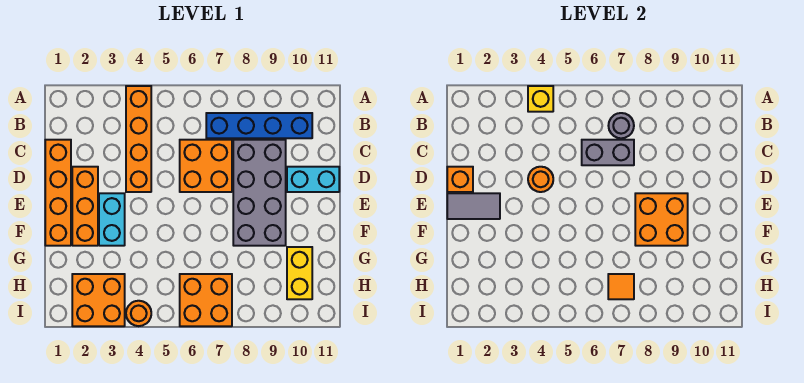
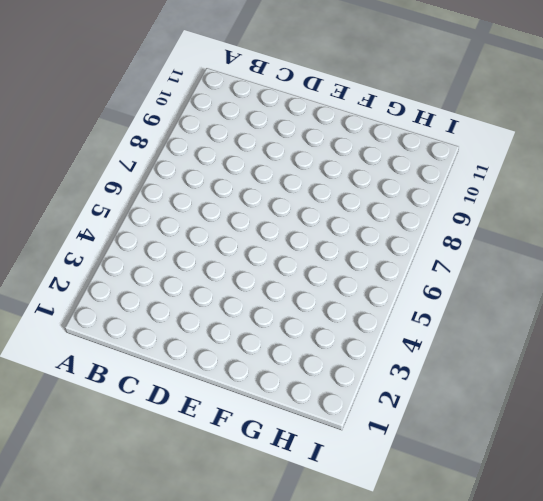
none -> orange brick A4:D4 level 1
none -> blue brick B7:B10 level 1
none -> orange brick C1:F1 level 1

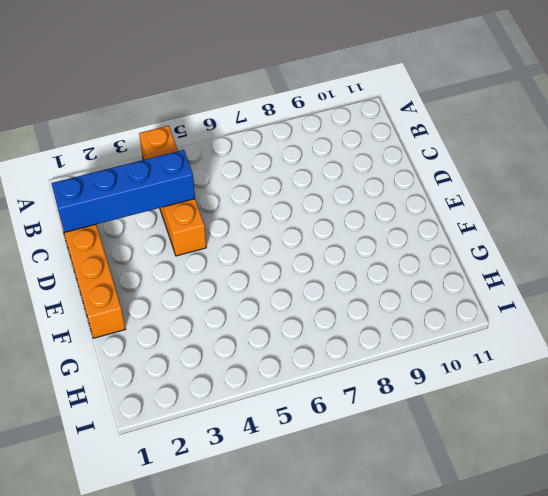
blue brick C1:C4 level 2 -> blue brick B7:B10 level 1
none -> orange brick C6:D7 level 1
none -> grey brick C8:F9 level 1
none -> orange brick D2:F2 level 1

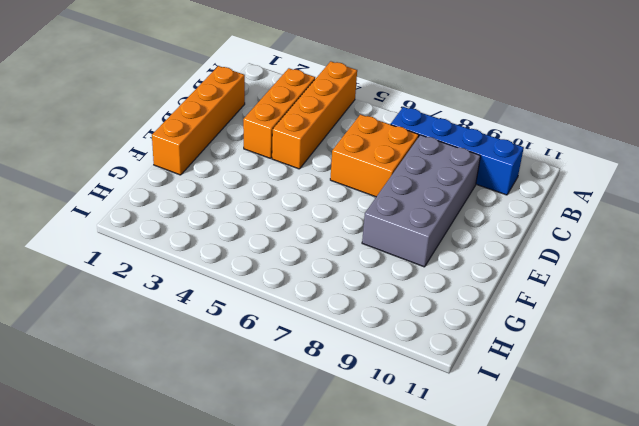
orange brick B3:D3 level 1 -> orange brick D2:F2 level 1
none -> cyan brick D10:D11 level 1
none -> cyan brick E3:F3 level 1
none -> yellow brick G10:H10 level 1

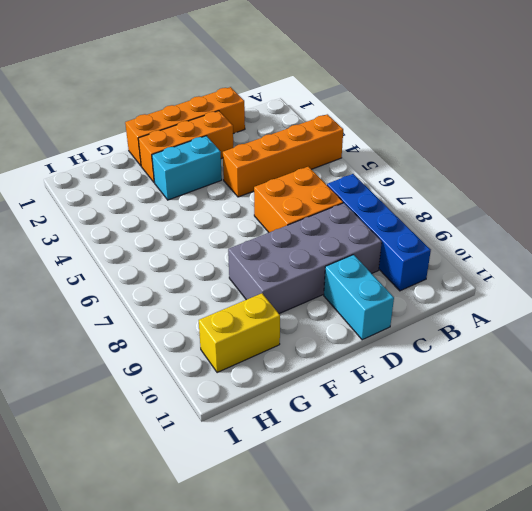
none -> orange brick H2:I3 level 1
none -> orange brick H6:I7 level 1
none -> orange round brick I4 level 1

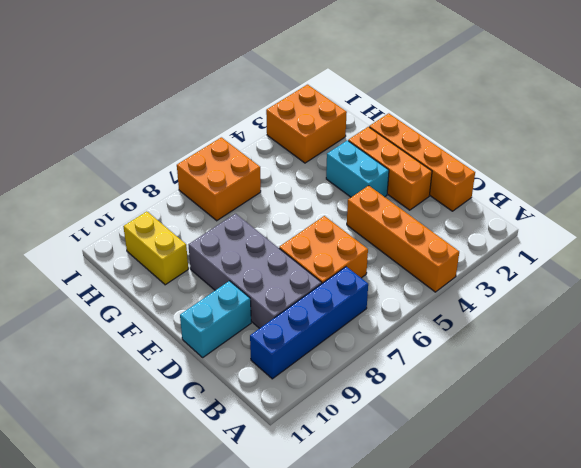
none -> orange round brick I4 level 1
none -> yellow brick A4 level 2
none -> grey round brick B7 level 2

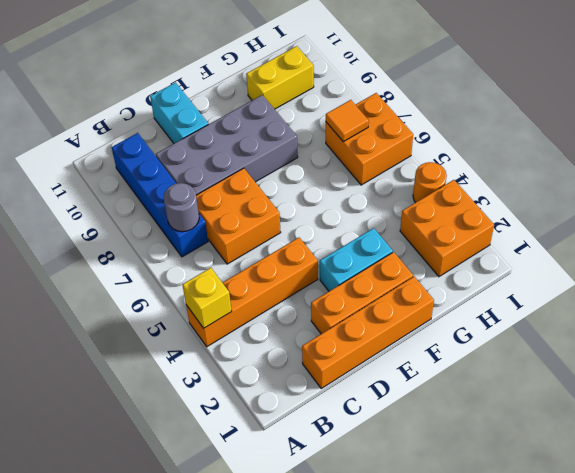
none -> grey brick C6:C7 level 2
none -> orange brick D1 level 2
none -> orange round brick D4 level 2

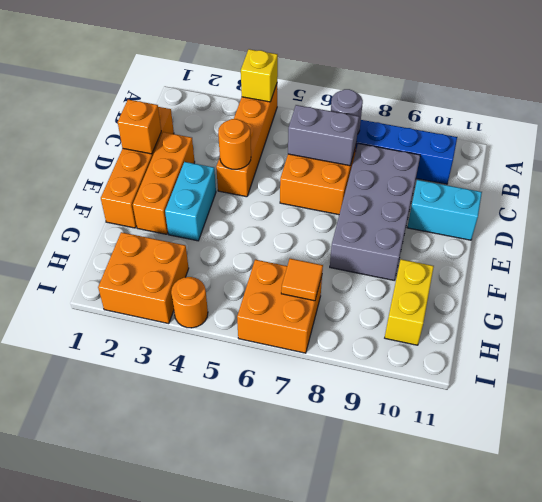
none -> grey tile E1:E2 level 2
none -> orange brick E8:F9 level 2

